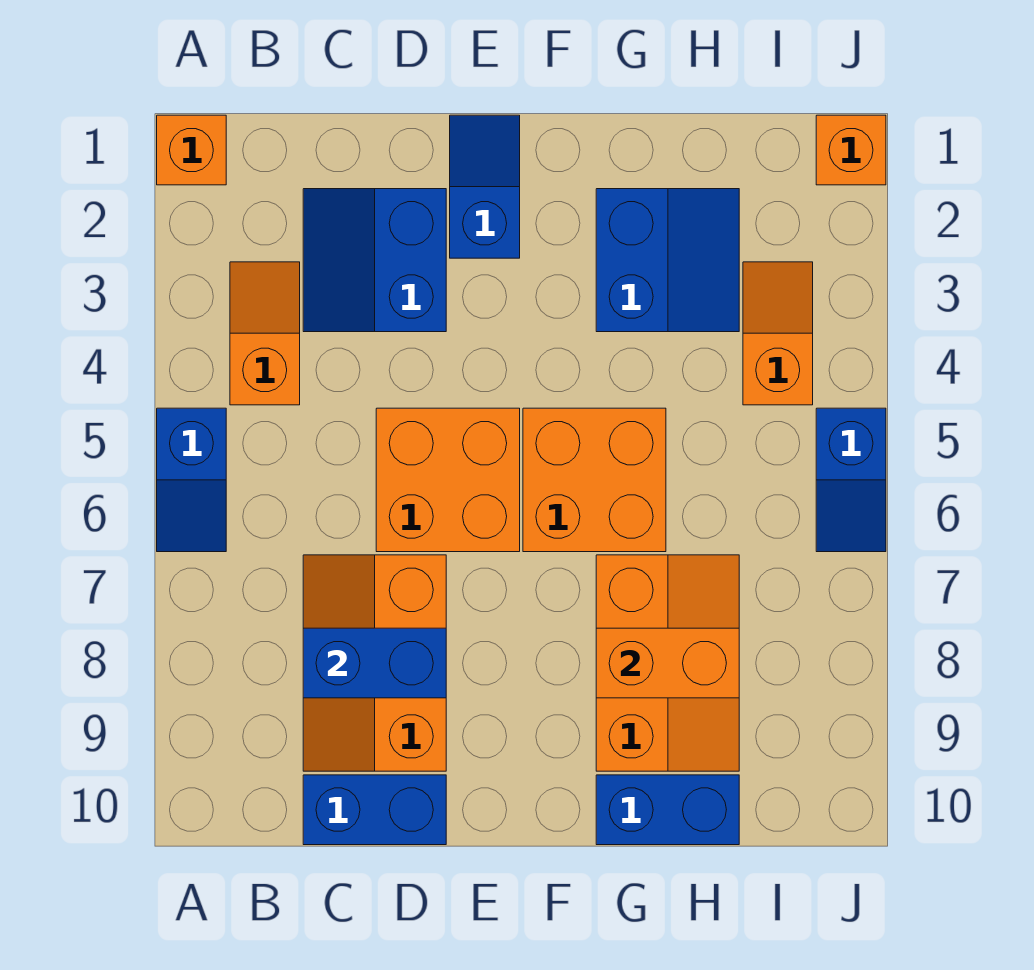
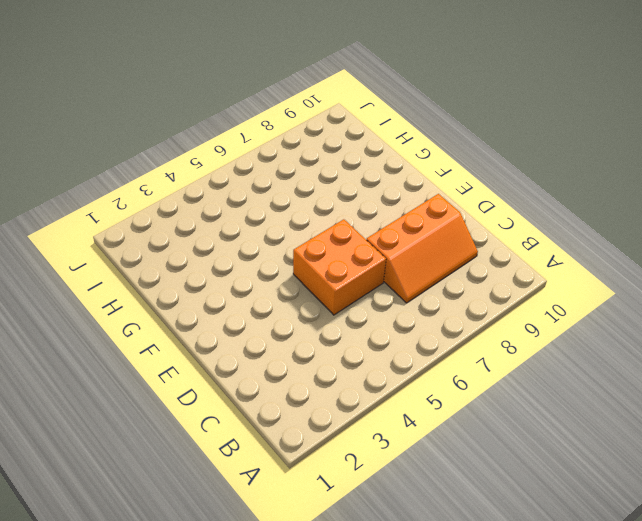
none -> orange brick A1 level 1
none -> blue slope A5:A6 level 1 top 5
none -> orange slope B3:B4 level 1 top 4

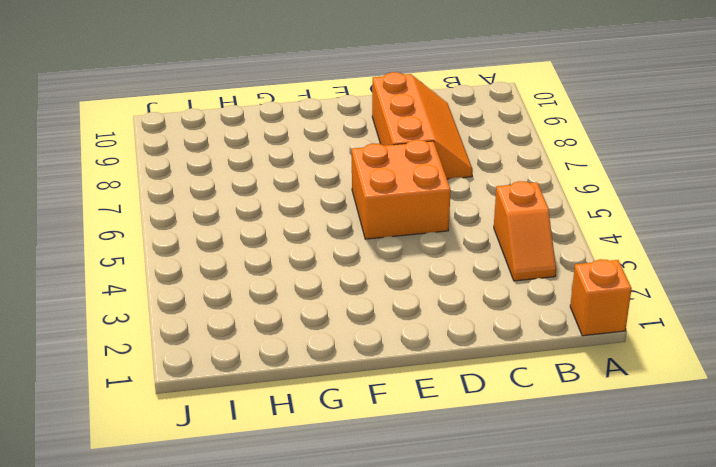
none -> blue slope A5:A6 level 1 top 5
none -> blue slope C2:D3 level 1 top D
none -> blue brick C10:D10 level 1

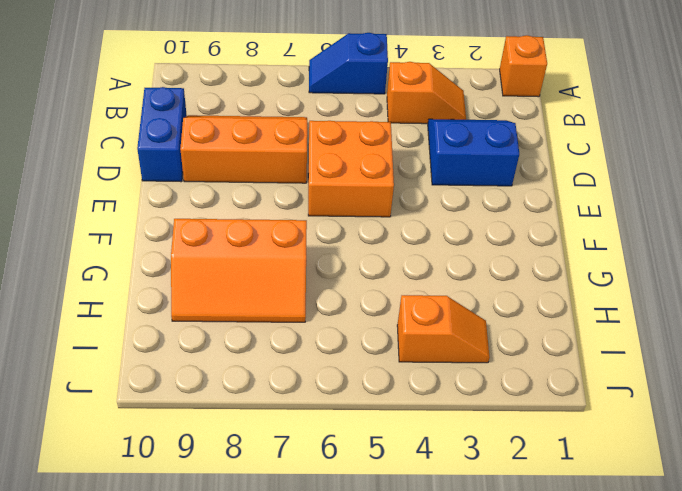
none -> blue slope E1:E2 level 1 top 2
none -> orange brick F5:G6 level 1
none -> blue slope G2:H3 level 1 top G

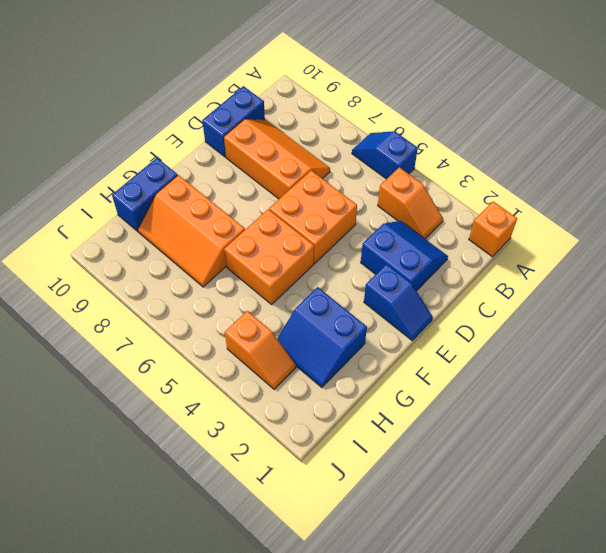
none -> orange brick J1 level 1
none -> blue slope J5:J6 level 1 top 5
none -> blue brick C8:D8 level 2

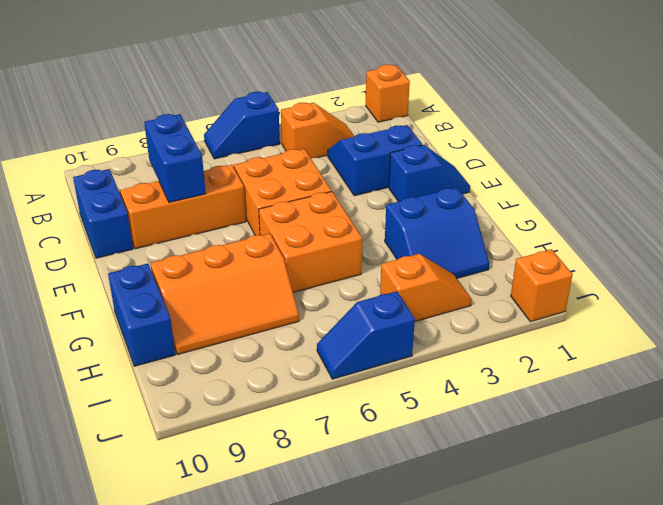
none -> orange brick G8:H8 level 2

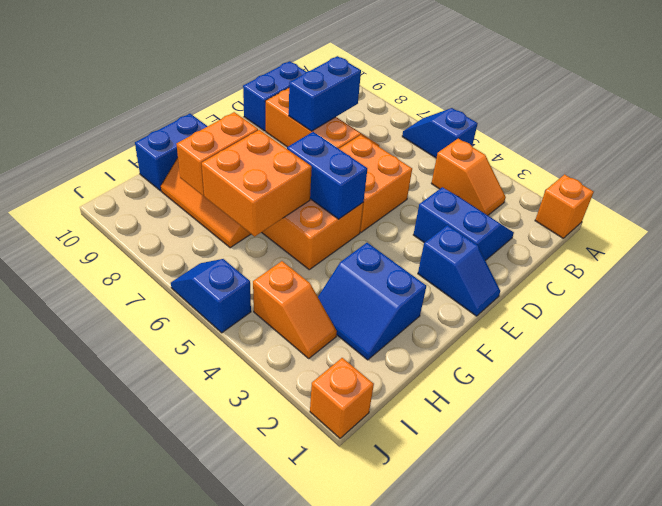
blue brick F5:F6 level 2 -> none
orange brick G6:H7 level 2 -> none

